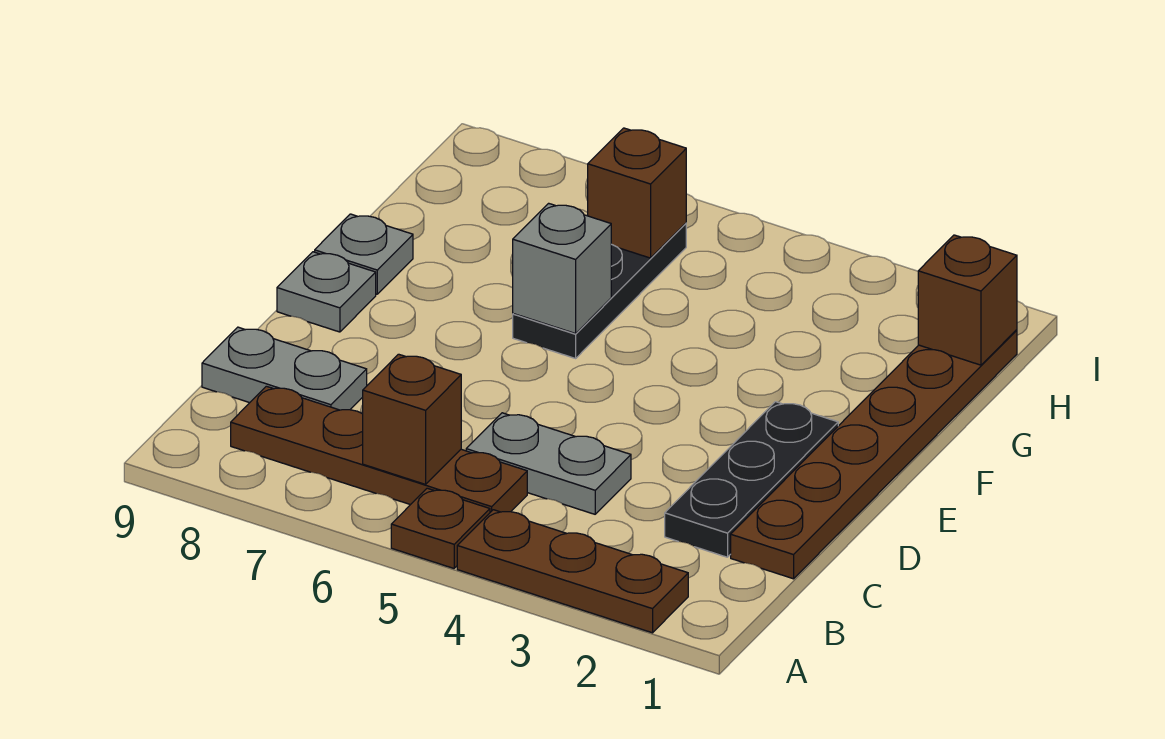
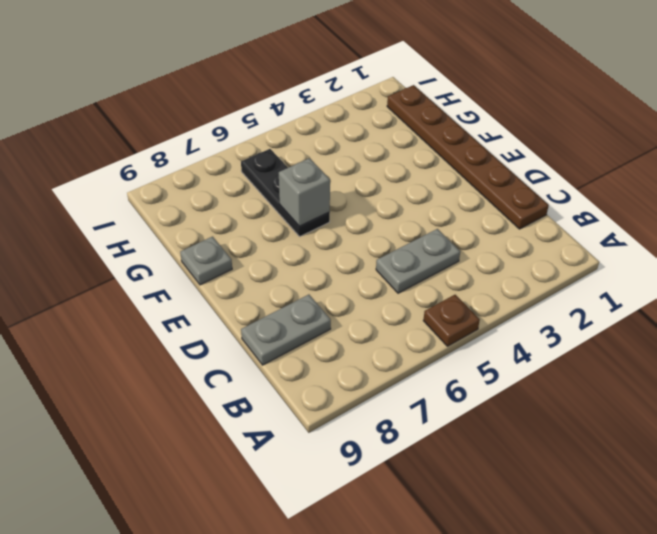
none -> brown plate A2:A4 level 1
none -> brown plate B5:B8 level 1
none -> black plate C2:E2 level 1

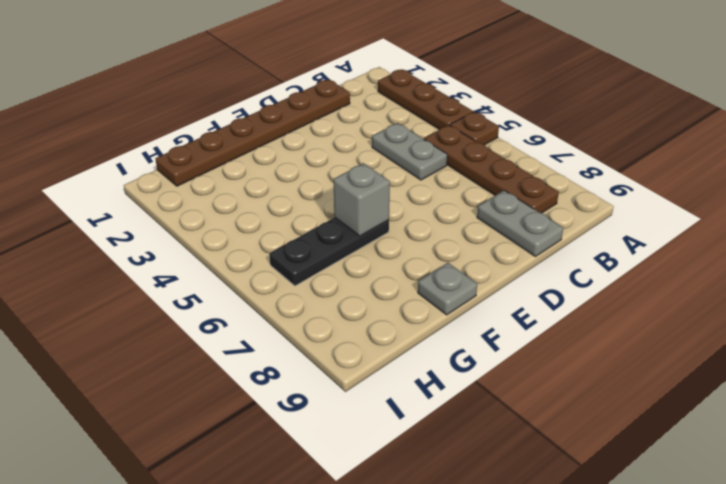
none -> black plate C2:E2 level 1
none -> grey plate E9 level 1
none -> brown brick B6 level 2

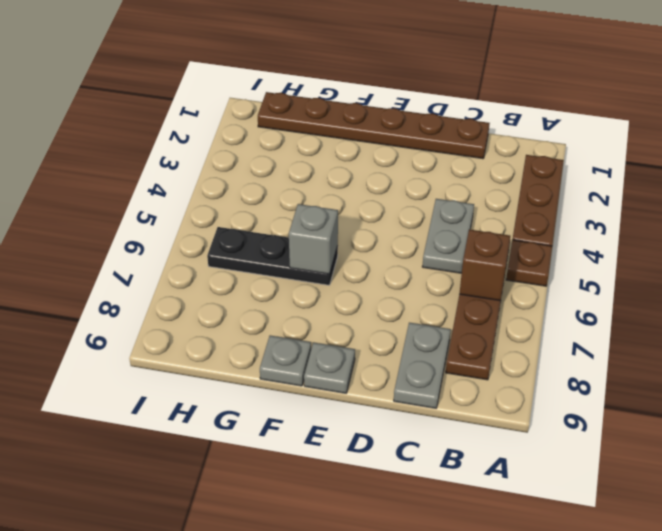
none -> black plate C2:E2 level 1
none -> brown brick H1 level 2
none -> brown brick H6 level 2

